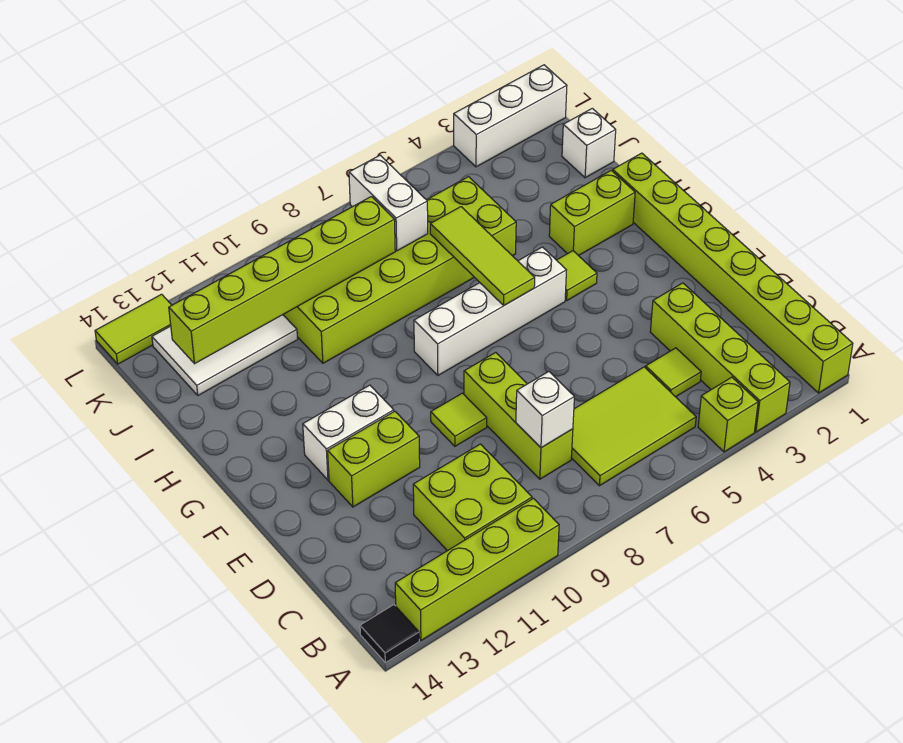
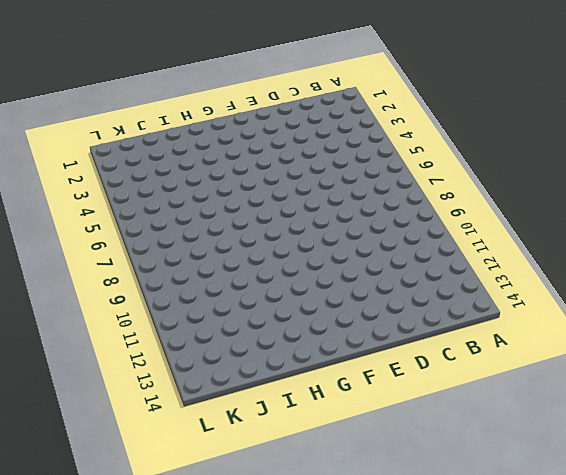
none -> lime brick A1:H1 level 1
none -> lime brick A3:D3 level 1
none -> lime brick A4 level 1

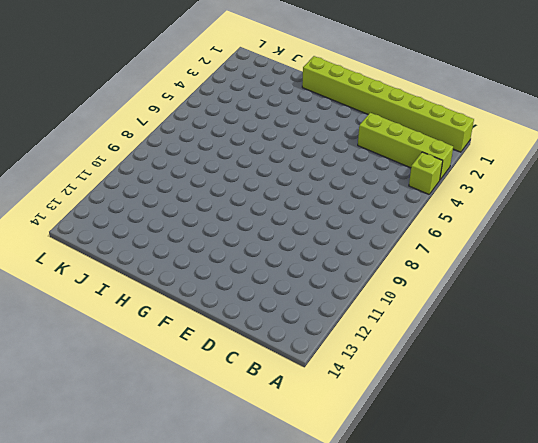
none -> lime brick A10:A13 level 1
none -> black tile A14 level 1
none -> lime tile B5:C7 level 1

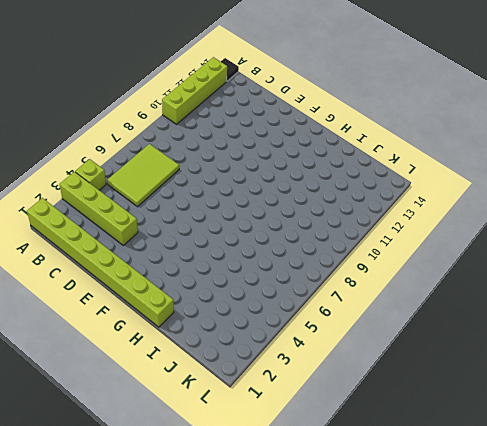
none -> lime brick B10:C11 level 1
none -> lime tile C4 level 1
none -> lime brick C8:E8 level 1

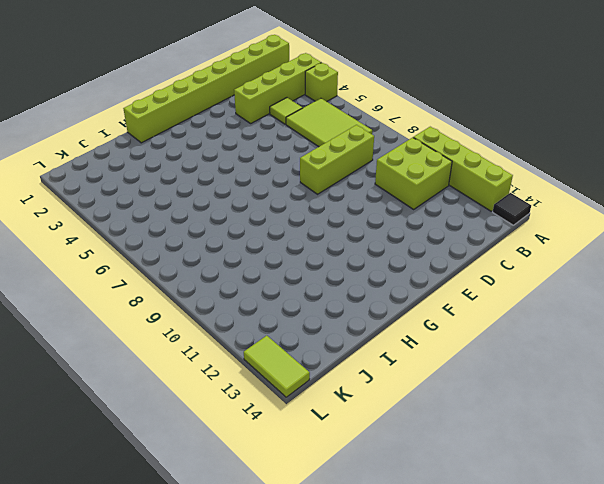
none -> lime tile E9 level 1
none -> lime brick E11:E12 level 1
none -> white brick F11:F12 level 1

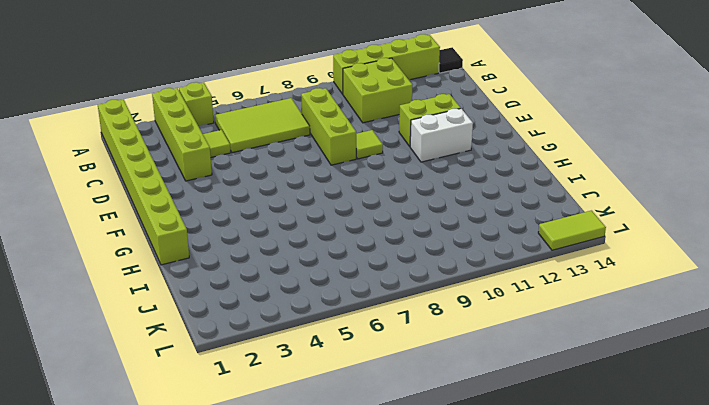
none -> lime tile G4 level 1
none -> white brick G5:G8 level 1
none -> lime brick H2:H3 level 1

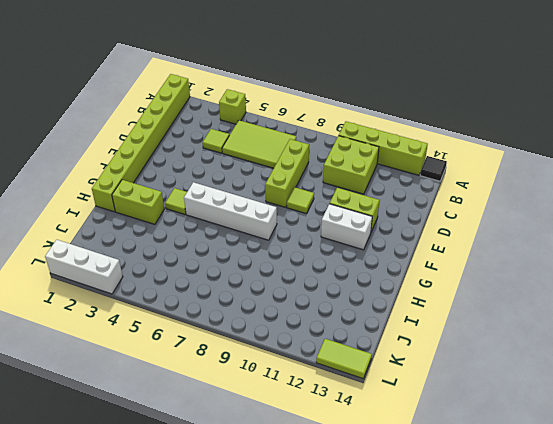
none -> lime brick A3:D3 level 1
none -> lime brick I5:J10 level 1
none -> white brick J1 level 1

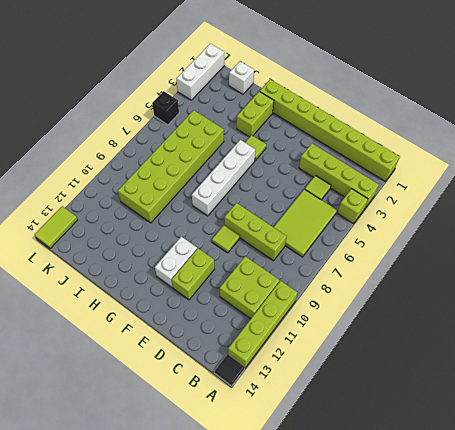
black brick L5 level 1 -> none
none -> white tile J11:K13 level 1
none -> white brick C8 level 2
none -> lime tile G6:I6 level 2

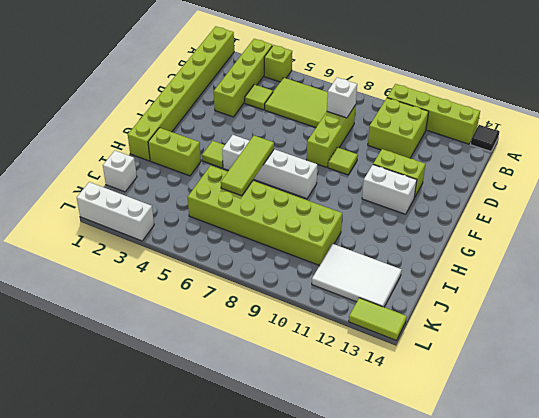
none -> white brick J7:K7 level 2
none -> lime brick J8:J13 level 2

